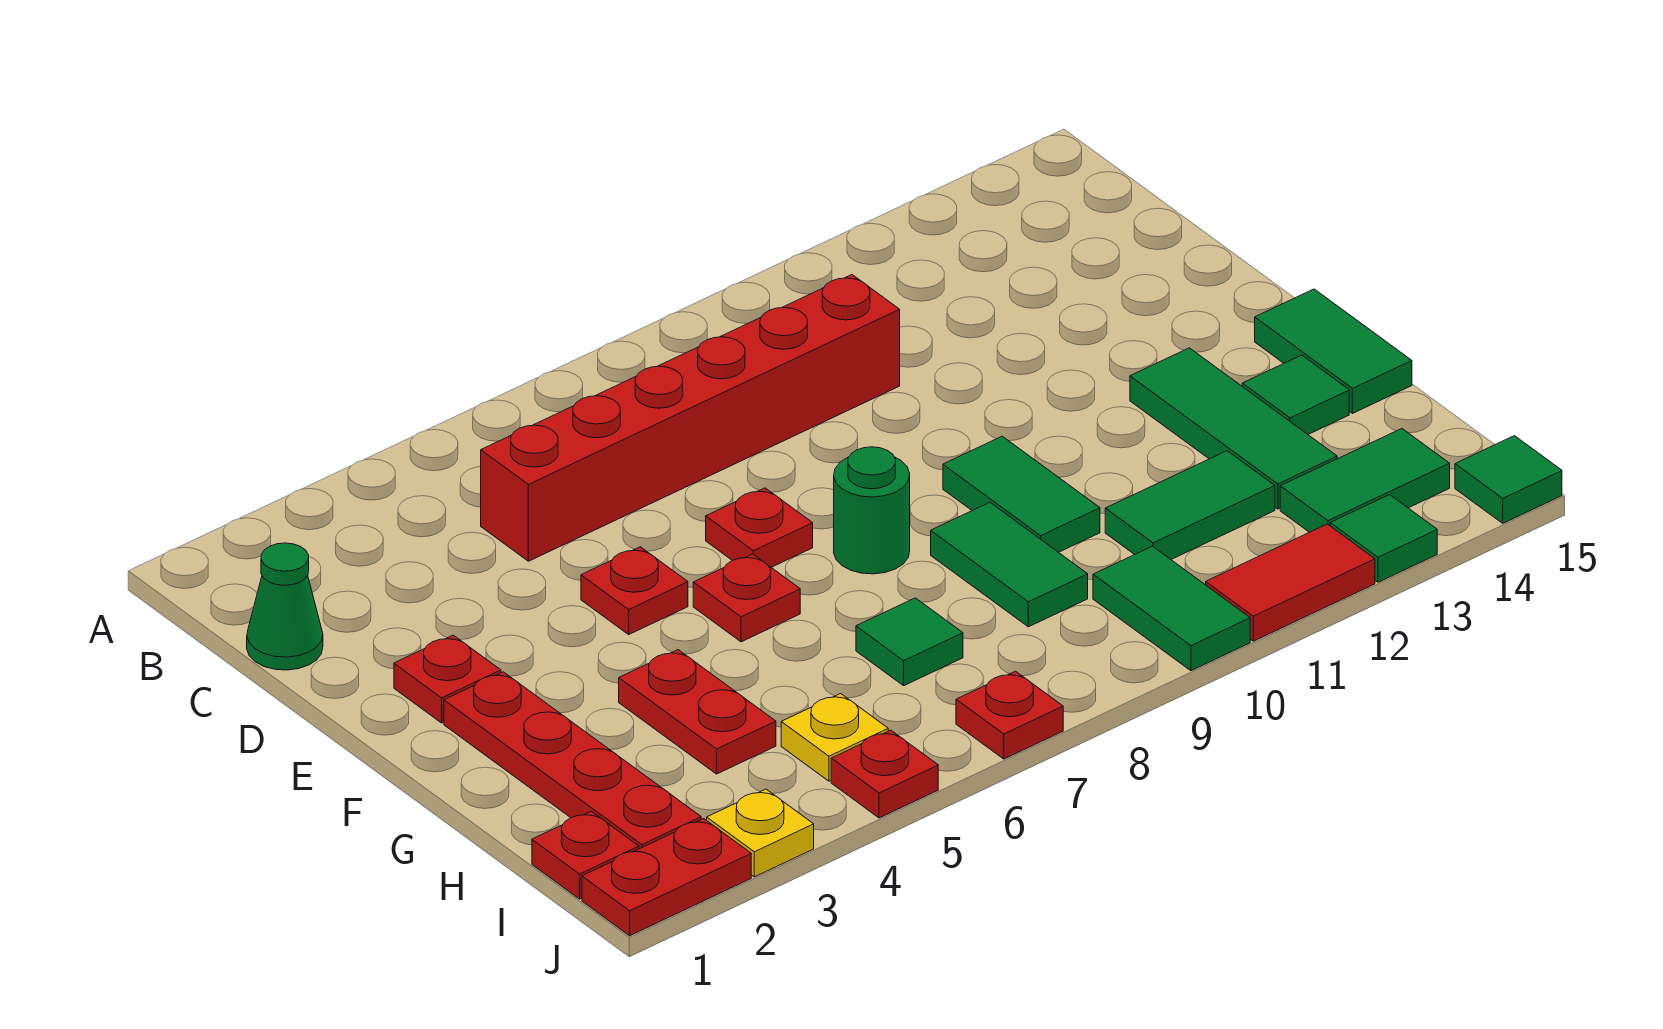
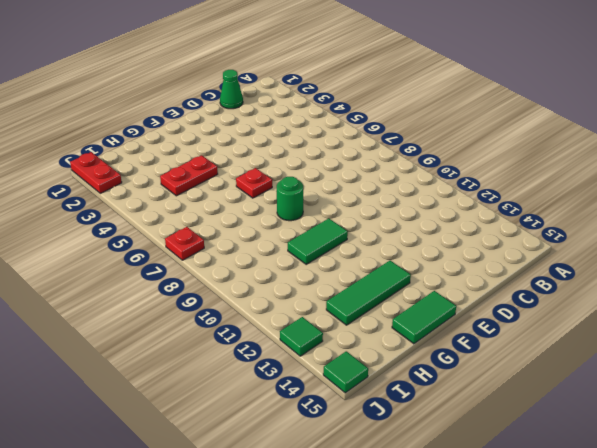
none -> red brick C5:C10 level 1
none -> red plate E2 level 1
none -> red plate E5 level 1

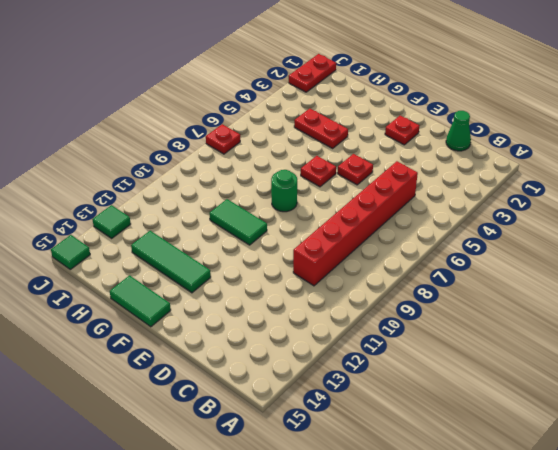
none -> red plate E7 level 1
none -> red plate F2:I2 level 1
none -> green tile G9:H9 level 1

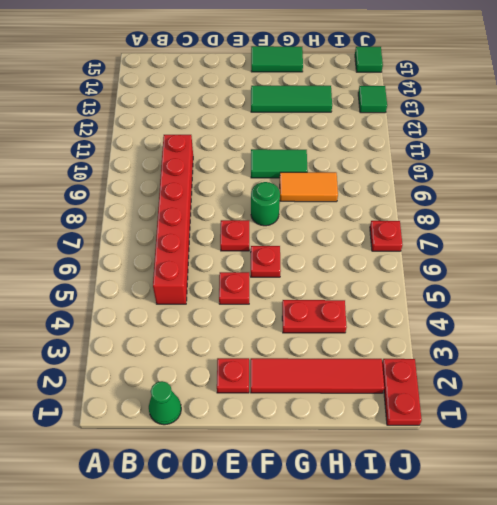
red tile F2:I2 level 1 -> red plate F2:I2 level 1
orange tile G9:H9 level 1 -> green tile G9:H9 level 1
none -> green tile G14 level 1
none -> green tile H7 level 1
none -> green tile H11:H12 level 1

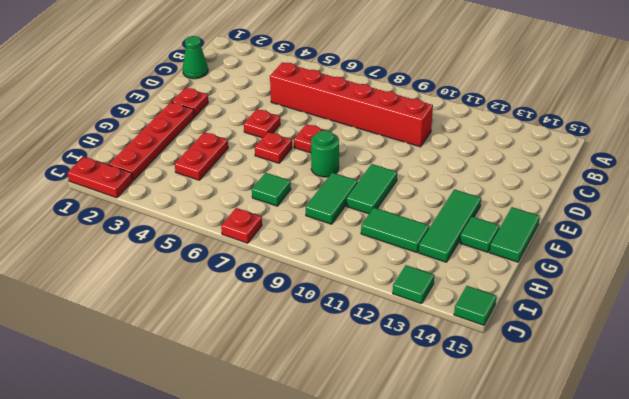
none -> red plate I1 level 1
none -> yellow plate I5 level 1
none -> green tile I10:J10 level 1

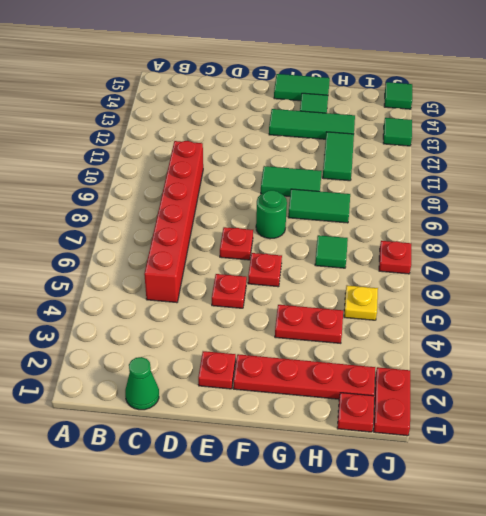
none -> green tile I10:J10 level 1
none -> green tile I13:I14 level 1
none -> yellow plate J3 level 1

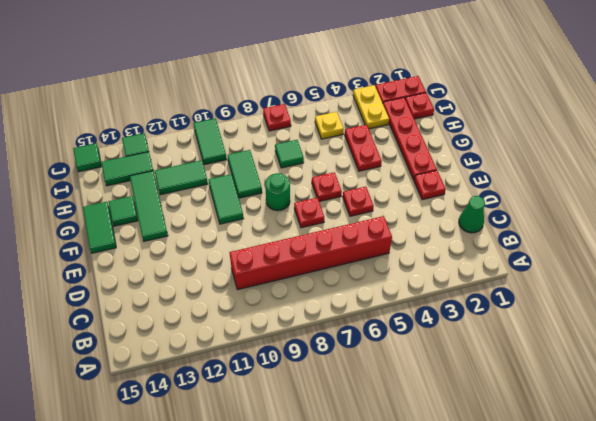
yellow plate I3:J3 level 1 -> yellow plate J3 level 1
none -> red plate J5 level 1
none -> red tile J11:J12 level 1

